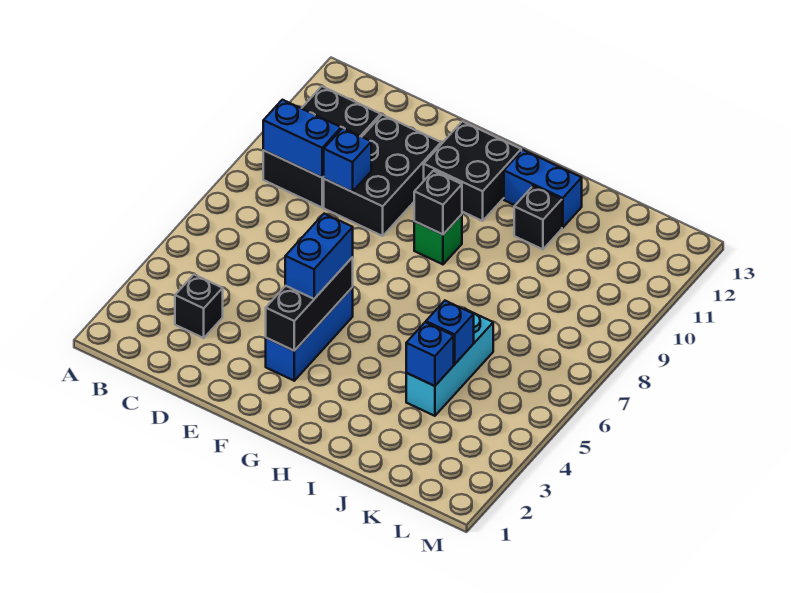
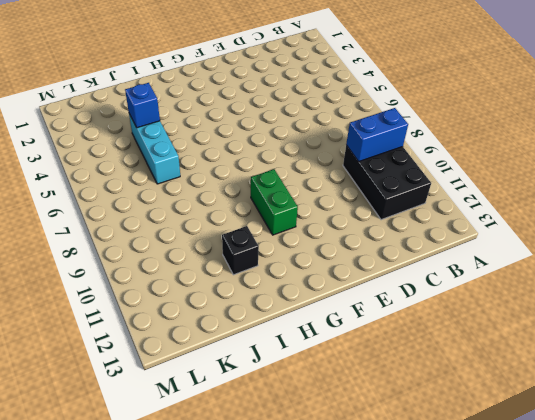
green brick G9:G10 level 1 -> green brick G9 level 1
none -> black brick C3 level 1
none -> black brick D9:E11 level 1
none -> blue brick F3:F5 level 1

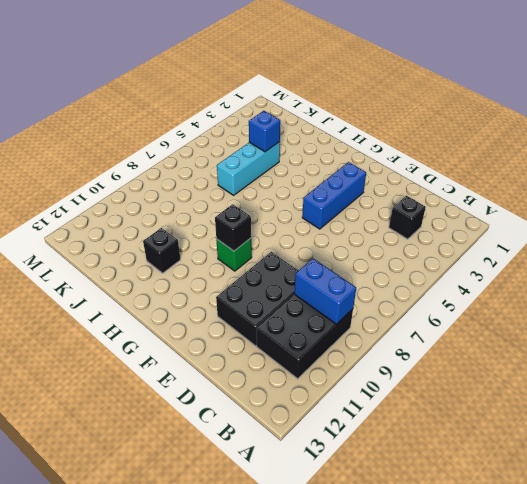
none -> black brick F11:G12 level 1
none -> blue brick H12:I12 level 1
none -> blue brick D9 level 2

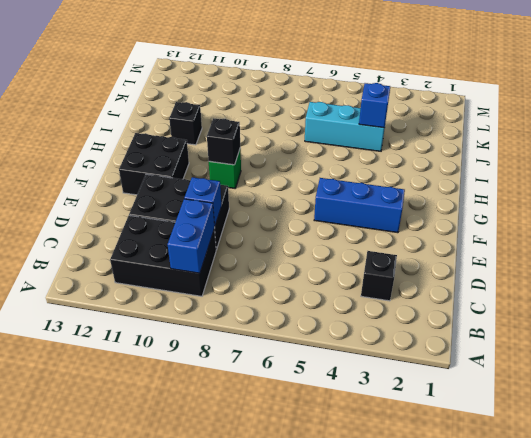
none -> blue brick H12:I12 level 1
none -> black brick F3:F5 level 2
none -> blue brick J5 level 2

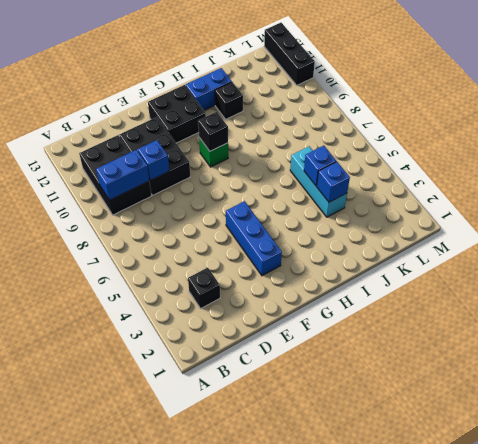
black brick M11:M13 level 1 -> black brick F3:F5 level 2
none -> blue brick F4:F5 level 3

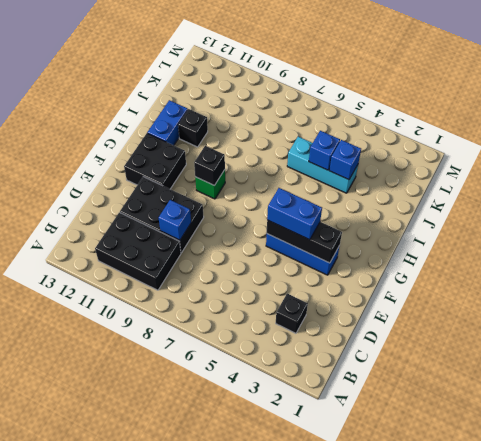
none -> blue brick B9:C9 level 2

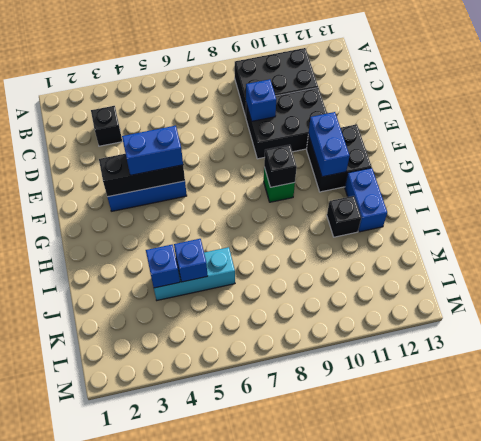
blue brick F11:G11 level 2 -> blue brick B9:C9 level 2

